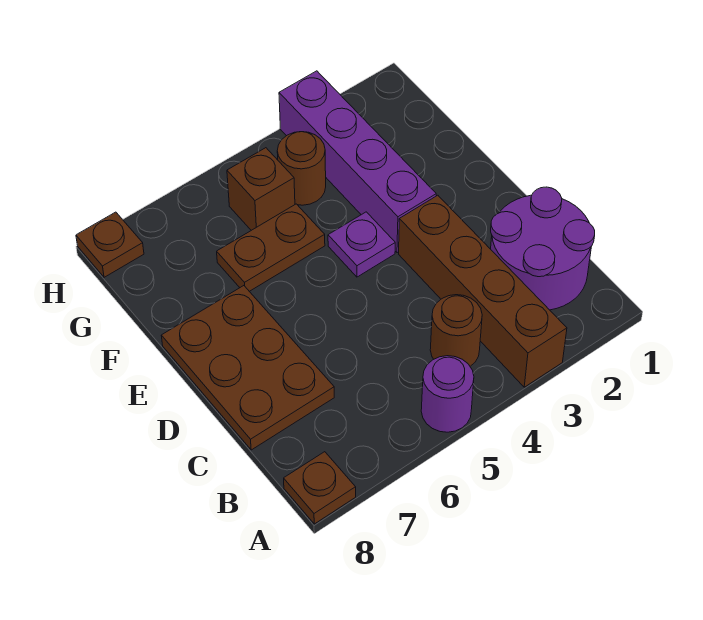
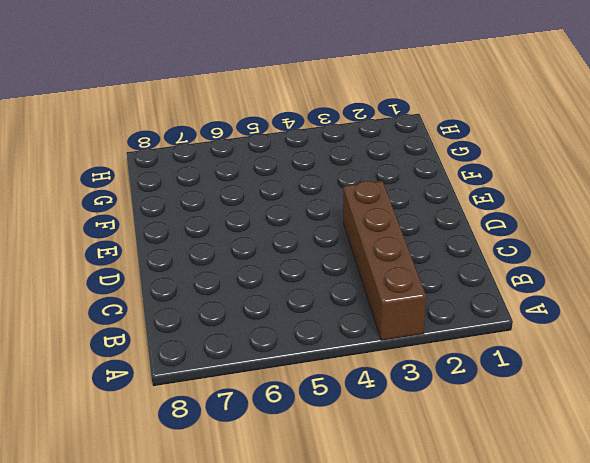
none -> purple round brick A5 level 1
none -> brown plate A8 level 1
none -> purple round brick B1:C2 level 1

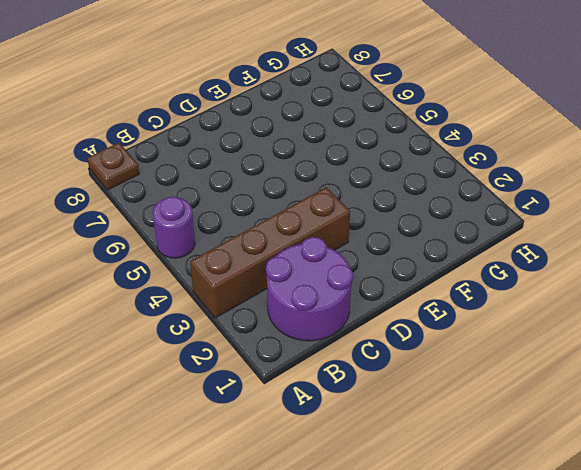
none -> brown round brick B4 level 1
none -> brown plate C7:E8 level 1
none -> purple brick E3:H3 level 1

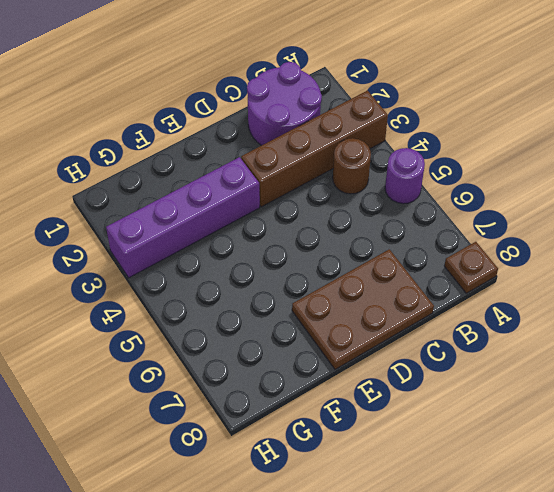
none -> purple plate E4 level 1
none -> brown plate F5:F6 level 1
none -> brown round brick G4 level 1

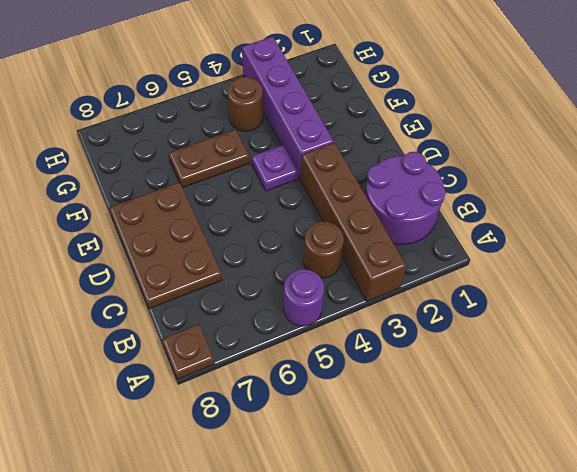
none -> brown brick G5 level 1
none -> brown plate H8 level 1

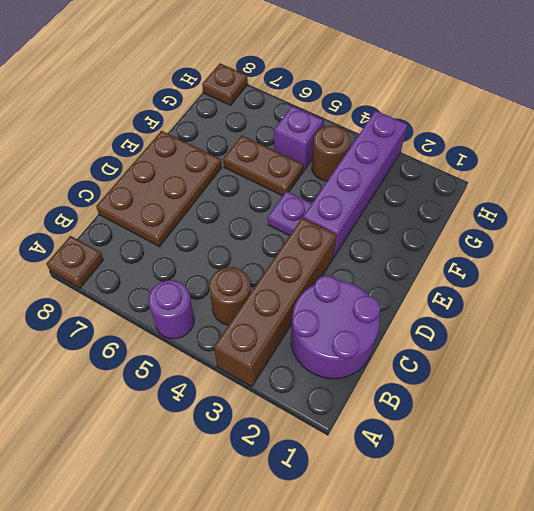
purple brick G5 level 1 -> brown brick G5 level 1

